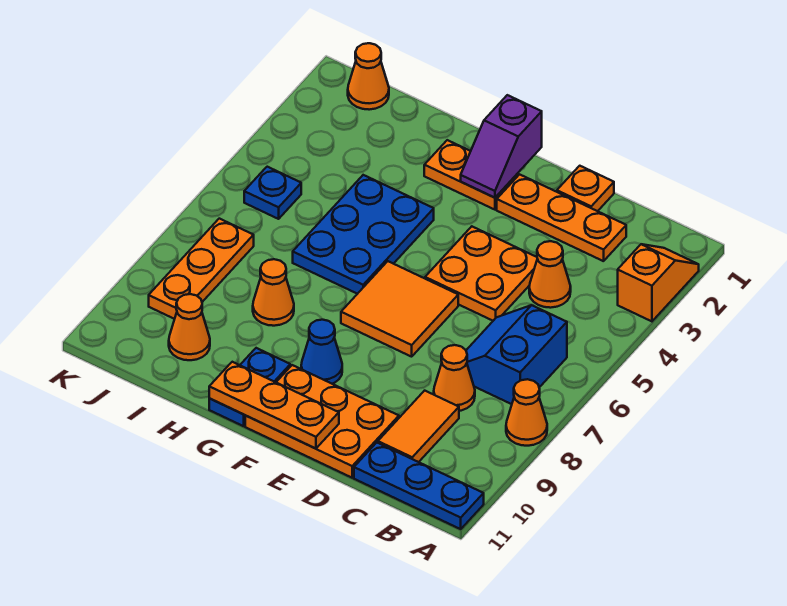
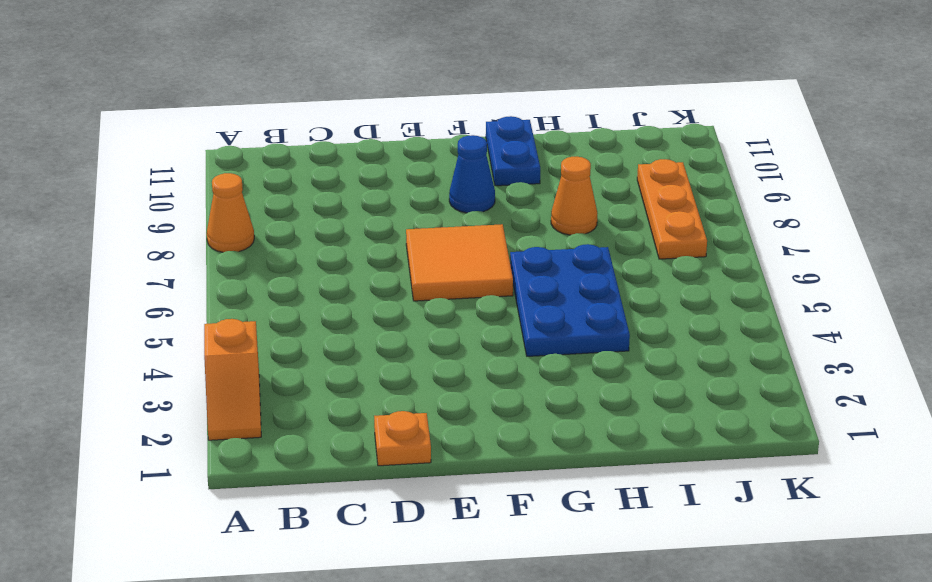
none -> blue plate A11:C11 level 1
none -> blue slope B6:C7 level 1 top B
none -> orange plate C2:E2 level 1

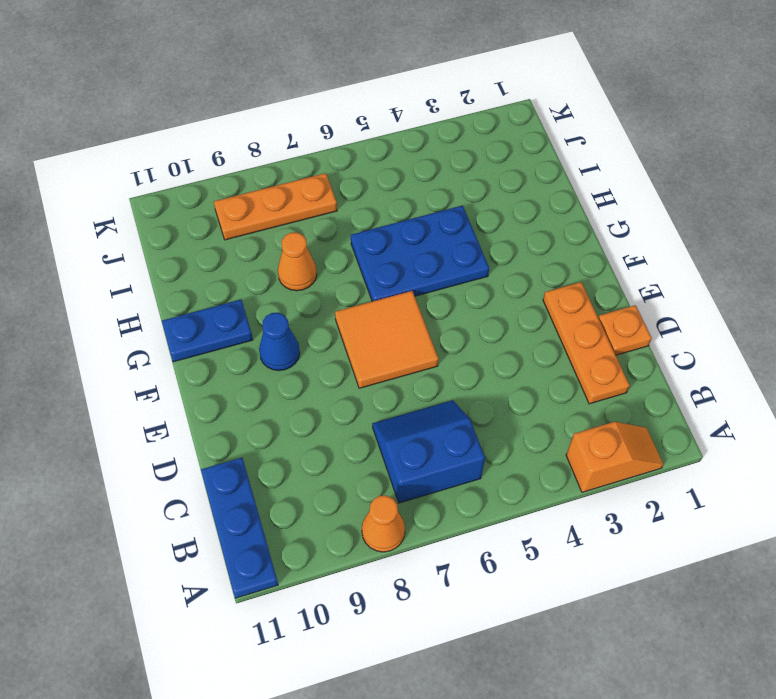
none -> orange cone C4 level 1
none -> orange cone C8 level 1
none -> orange tile C9:C10 level 1

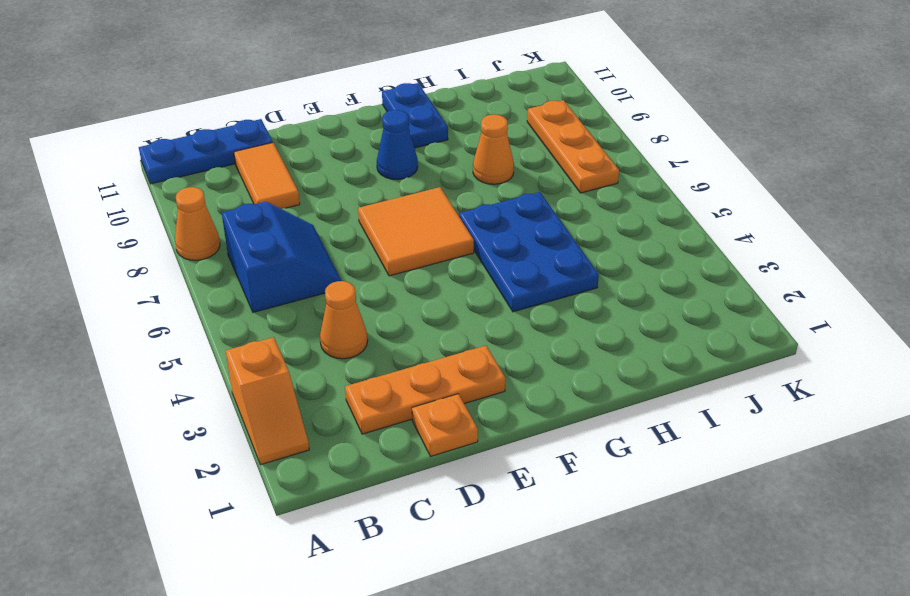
none -> orange cone C8 level 1
none -> orange plate D4:E5 level 1
none -> orange plate D10:F11 level 1

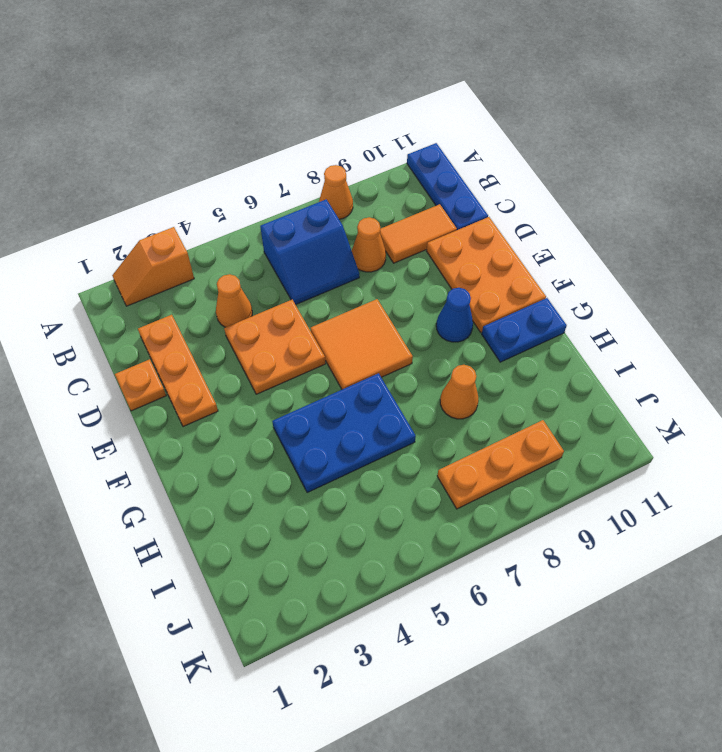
none -> orange plate F2:G2 level 1
none -> orange cone I10 level 1
none -> orange cone J1 level 1

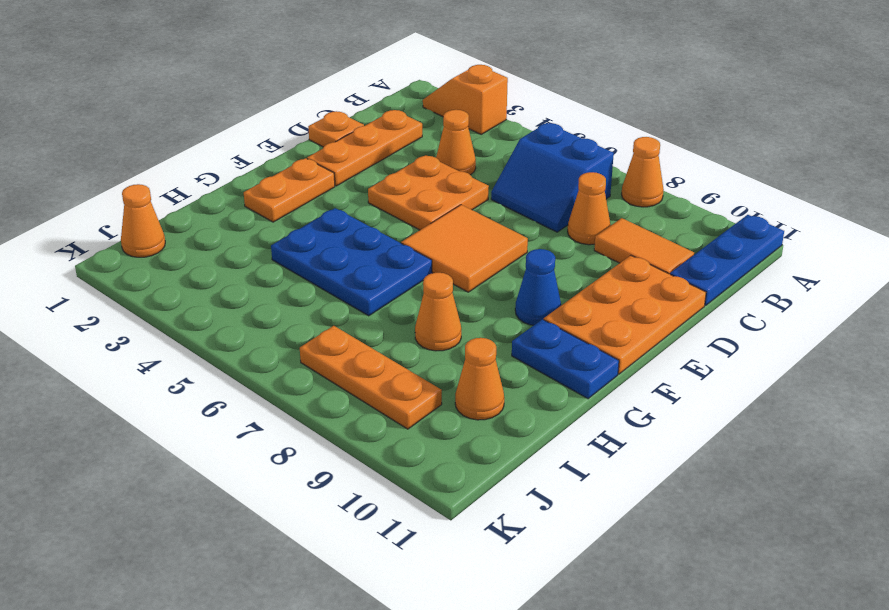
none -> blue plate J5 level 1
none -> orange plate E11:G11 level 2
none -> purple slope F1:F2 level 2 top 1

